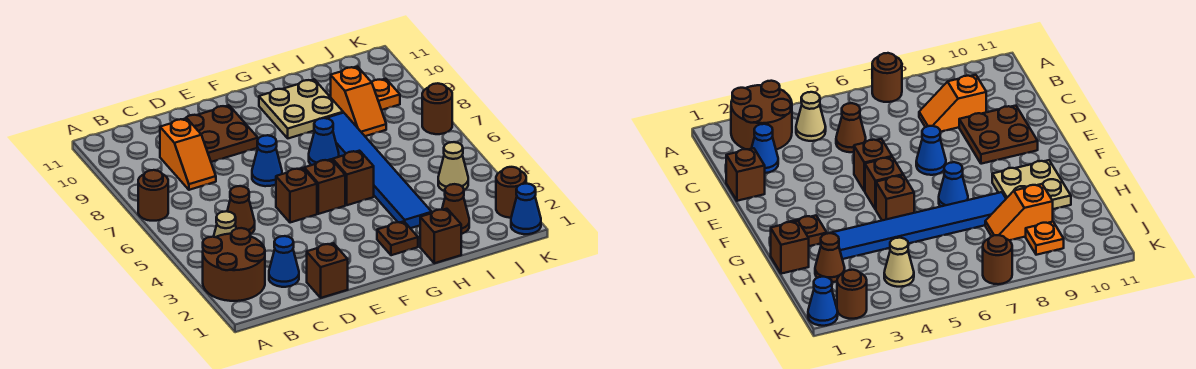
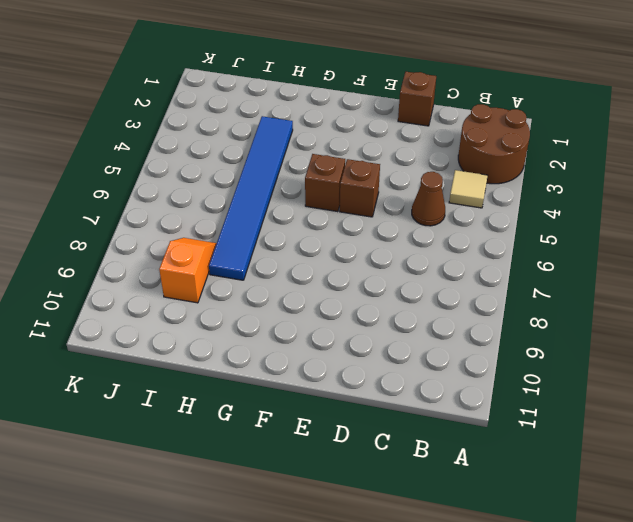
tan tile B4 level 1 -> tan cone B4 level 1
none -> brown round brick A7 level 1
none -> blue cone C2 level 1
none -> orange slope C8:C9 level 1 top 9

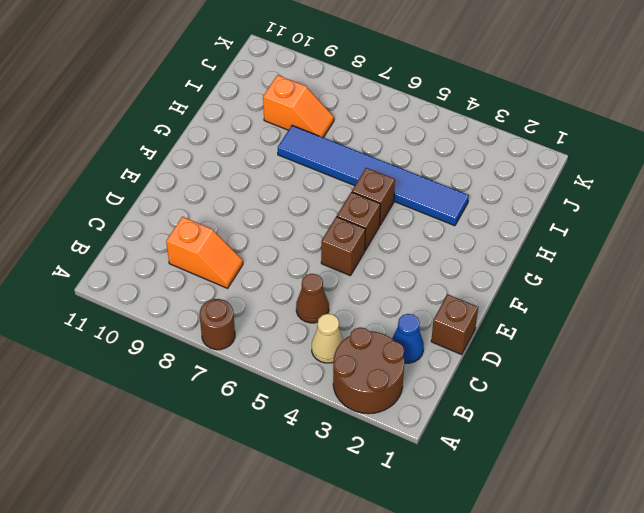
none -> brown plate D9:E10 level 1
none -> blue cone E7 level 1
none -> brown plate G2 level 1

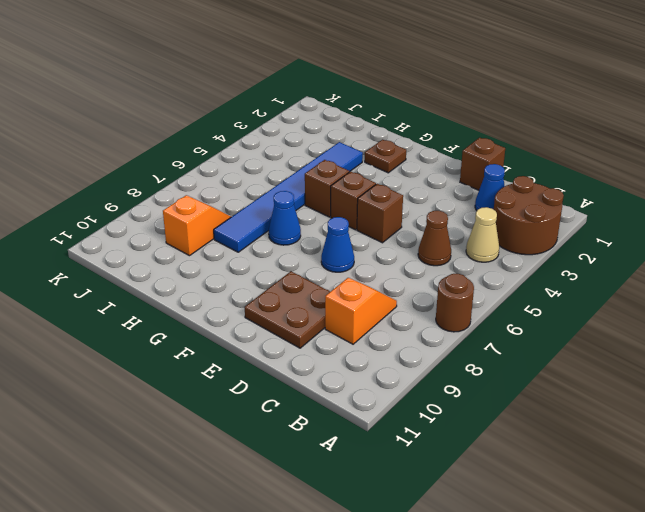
none -> tan plate G9:H10 level 1
none -> brown brick H1 level 1
none -> brown cone I2 level 1

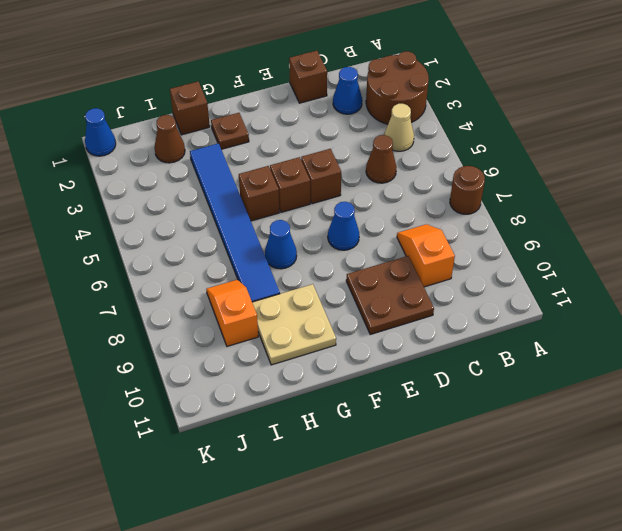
none -> tan cone J4 level 1
none -> orange plate J9 level 1
none -> brown round brick K2 level 1

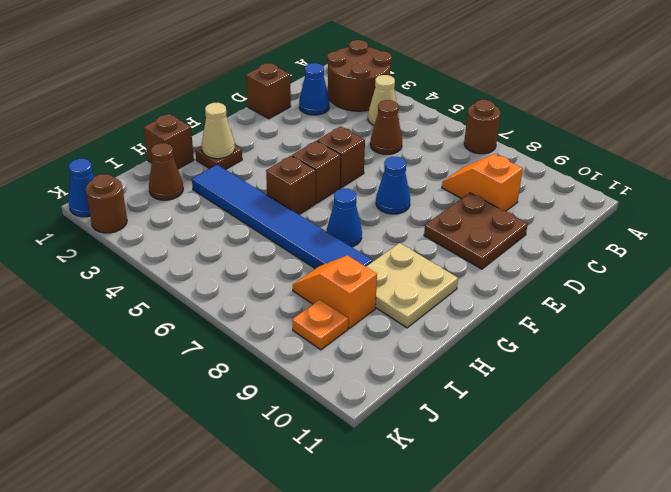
tan cone G2 level 2 -> tan cone J4 level 1
none -> brown round brick K7 level 1

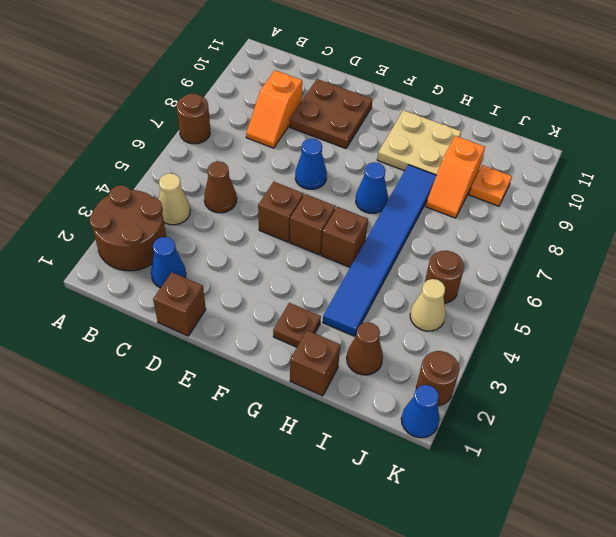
brown round brick J5 level 1 -> brown round brick K7 level 1

